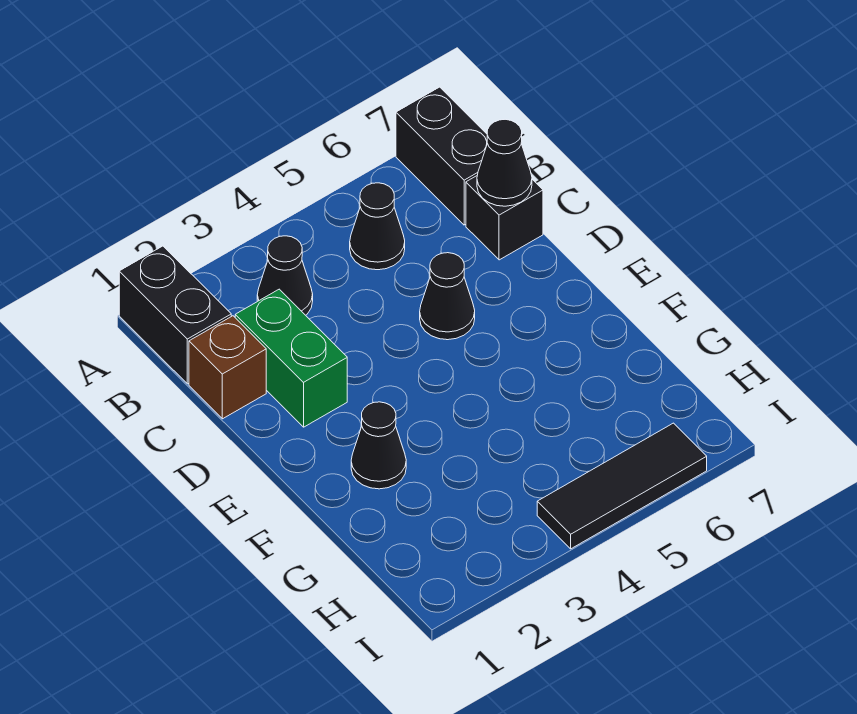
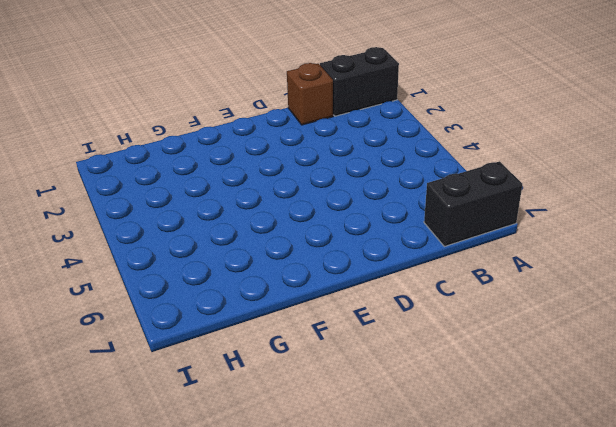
none -> black cone B3 level 1
none -> black cone B5 level 1

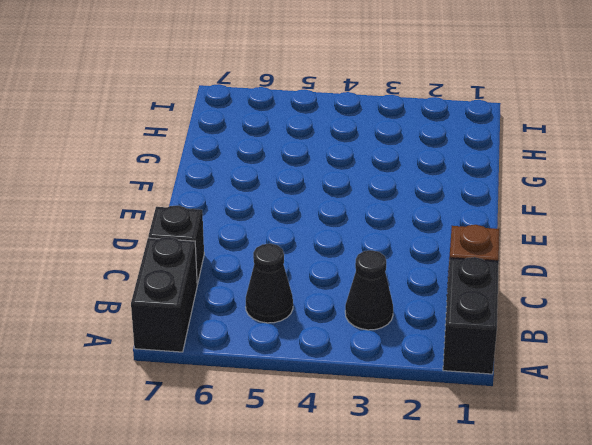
none -> green brick C2:D2 level 1
none -> black cone D5 level 1

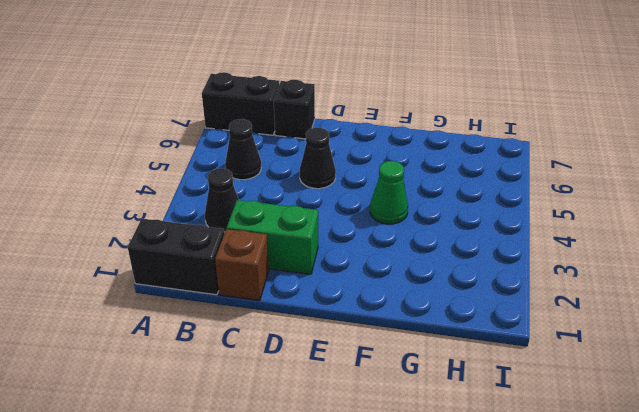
green cone F4 level 1 -> none
none -> black cone F2 level 1
none -> black tile I4:I6 level 1

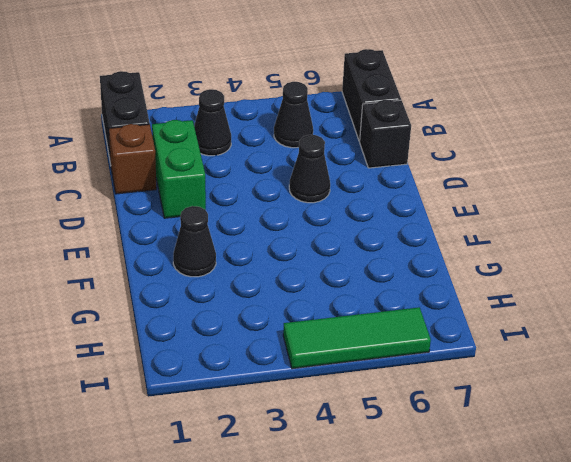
green tile I4:I6 level 1 -> black tile I4:I6 level 1
none -> black cone C7 level 2

